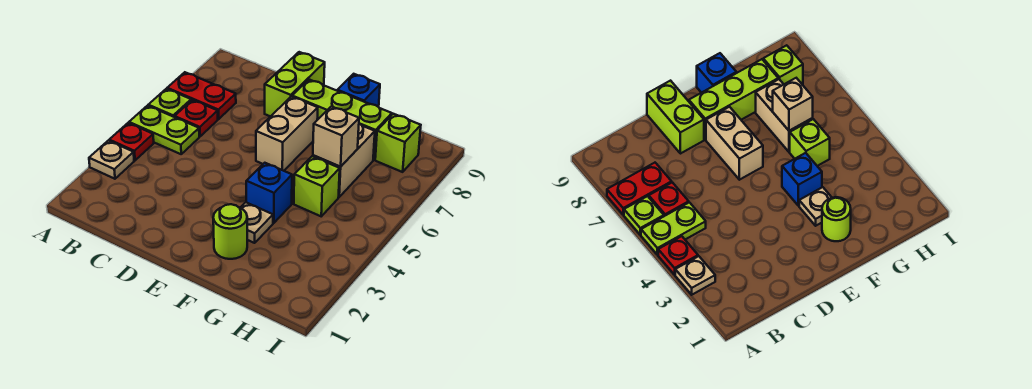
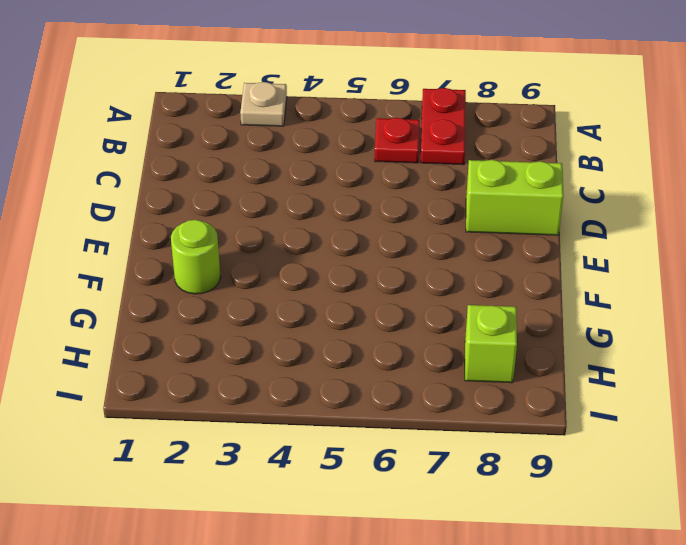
none -> red plate A4 level 1
none -> lime plate A5:B5 level 1
none -> lime plate A6 level 1

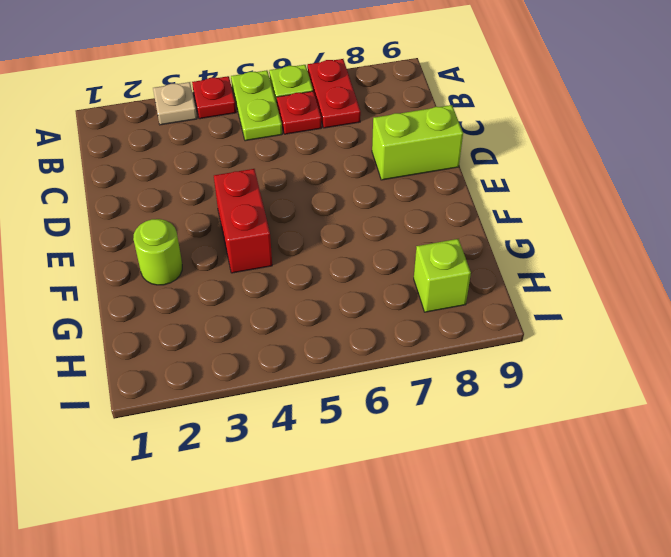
red brick E4:F4 level 1 -> blue brick F4 level 1
none -> tan brick E6:E7 level 1
none -> lime brick E8:G8 level 1
none -> tan plate F3 level 1

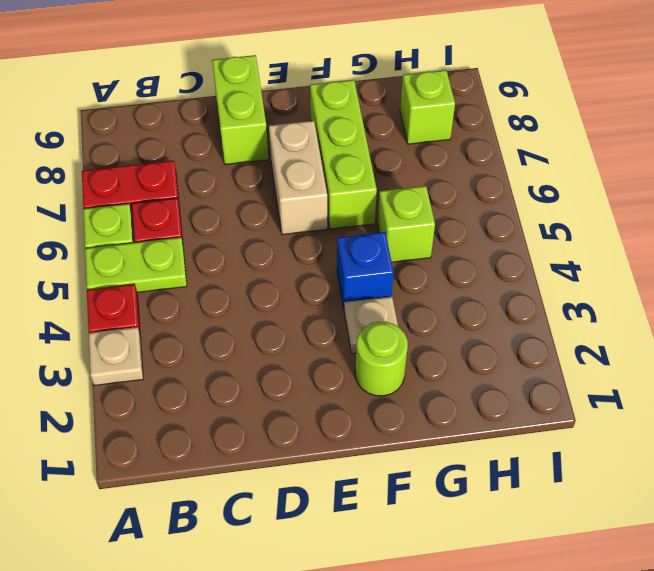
lime brick F6:F8 level 1 -> lime brick E8:G8 level 1
none -> blue brick F9 level 1
none -> tan brick G6:G7 level 1
none -> tan brick G6 level 2

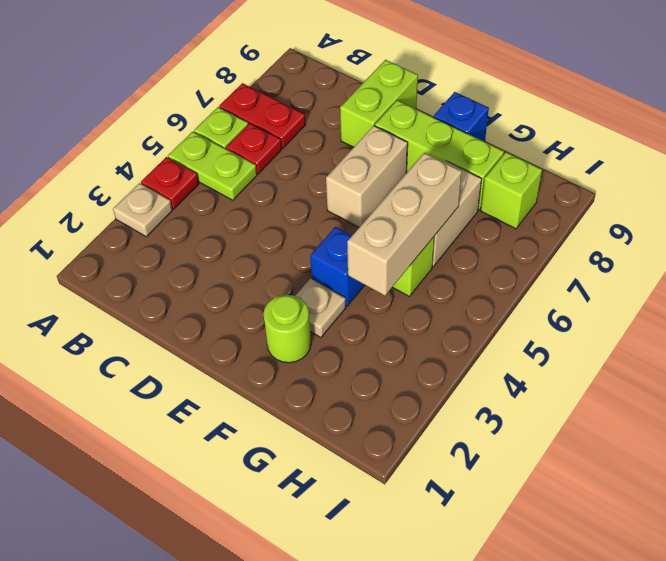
tan brick G4:G6 level 2 -> tan brick G6 level 2

